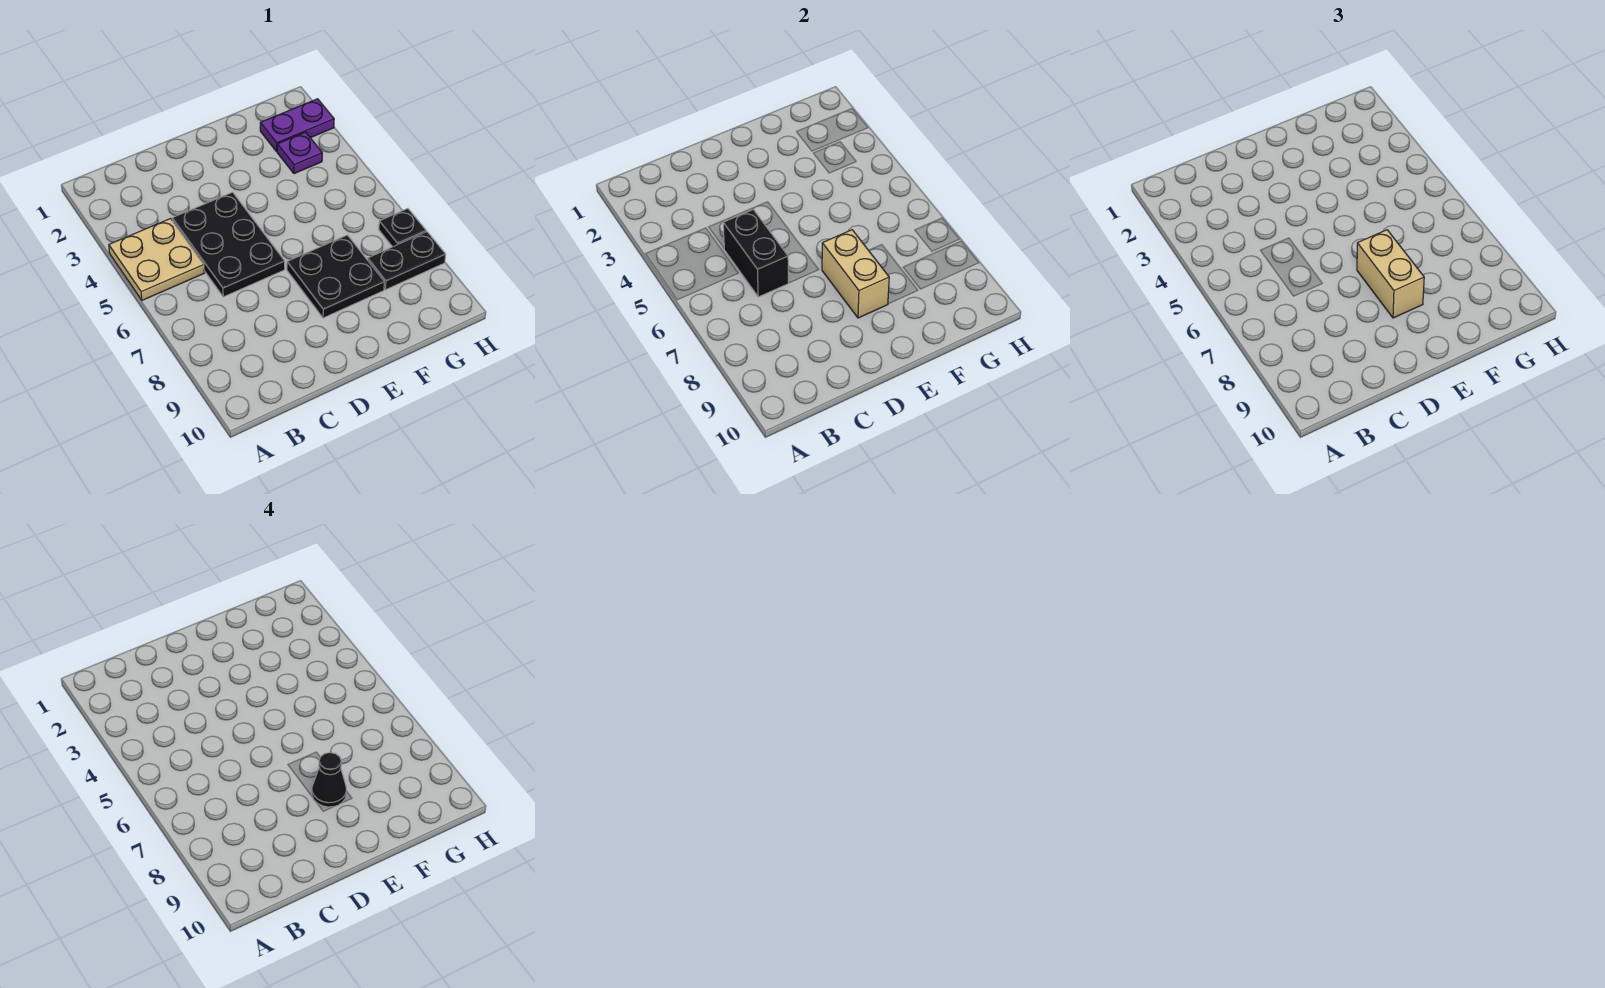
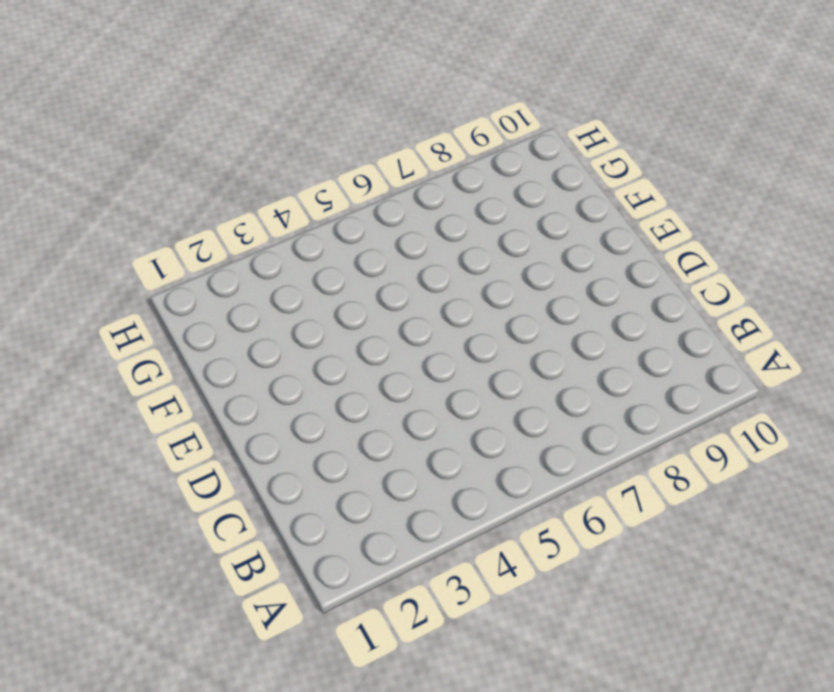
none -> tan plate A4:B5 level 1
none -> black plate C4:D6 level 1

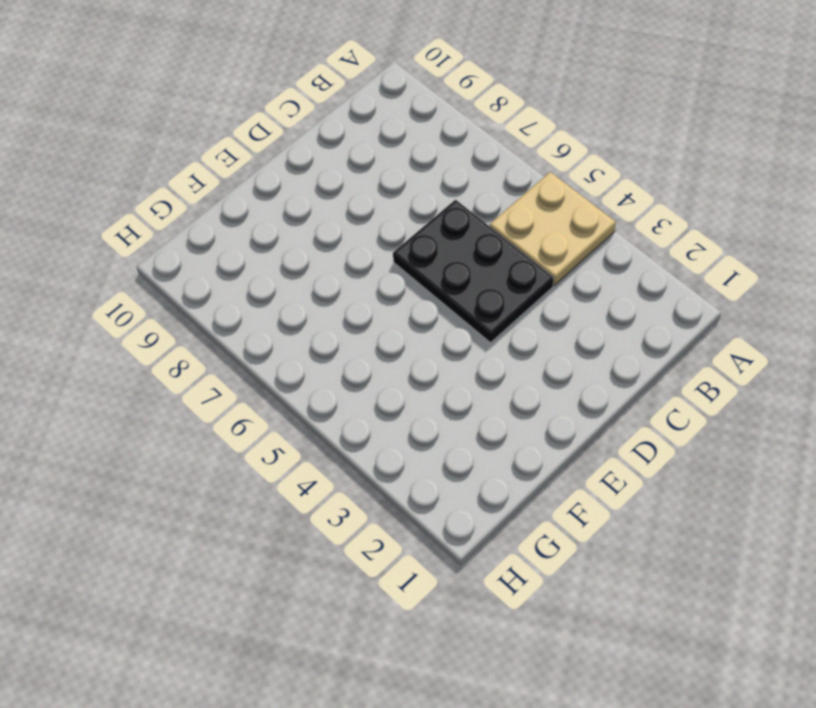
none -> black plate E7:F8 level 1
none -> purple plate G2:H2 level 1

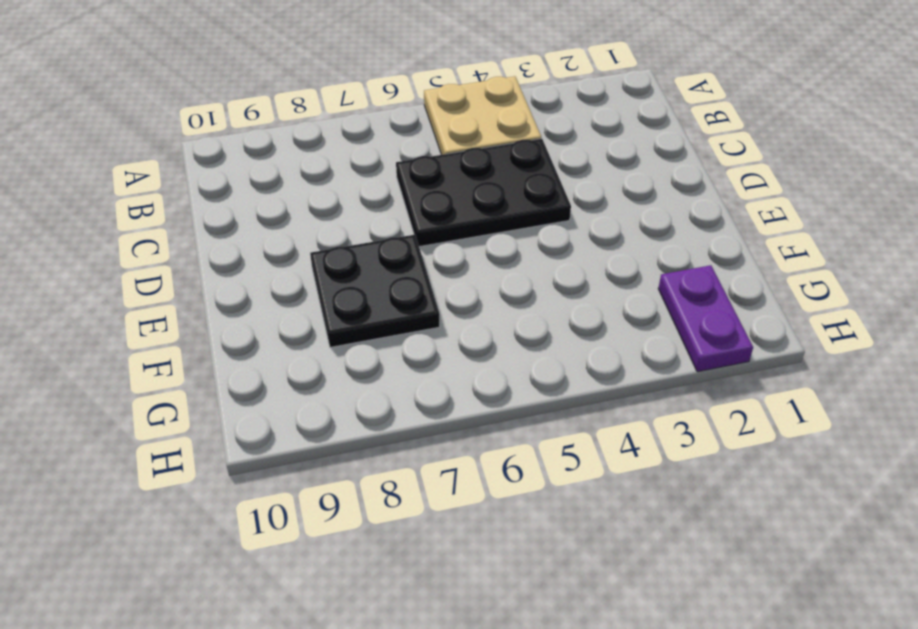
none -> purple plate G3 level 1
none -> black plate G8:H8 level 1

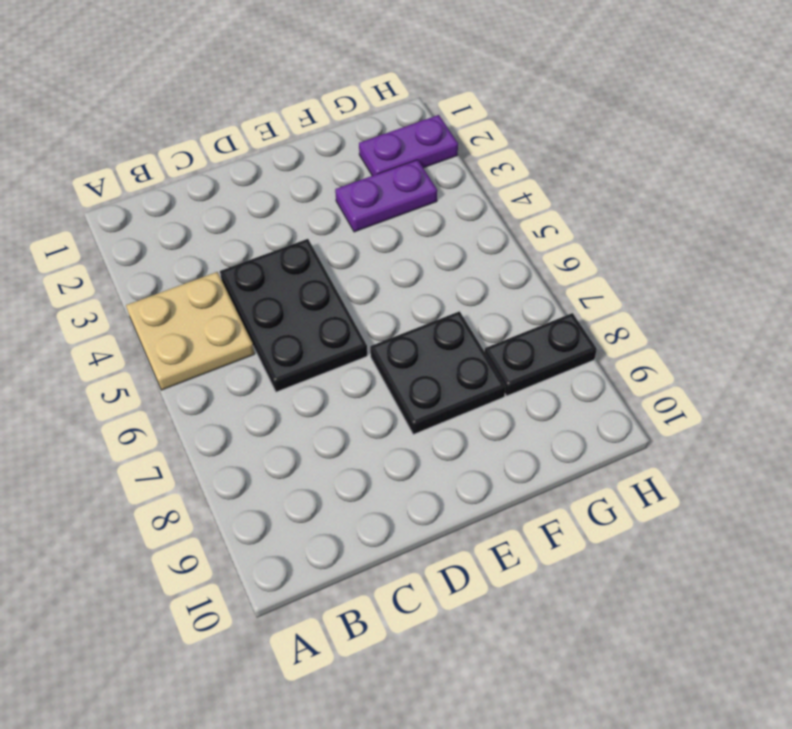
purple plate F3:G3 level 1 -> purple plate G3 level 1
none -> black plate H7 level 1
none -> black brick C5:C6 level 2

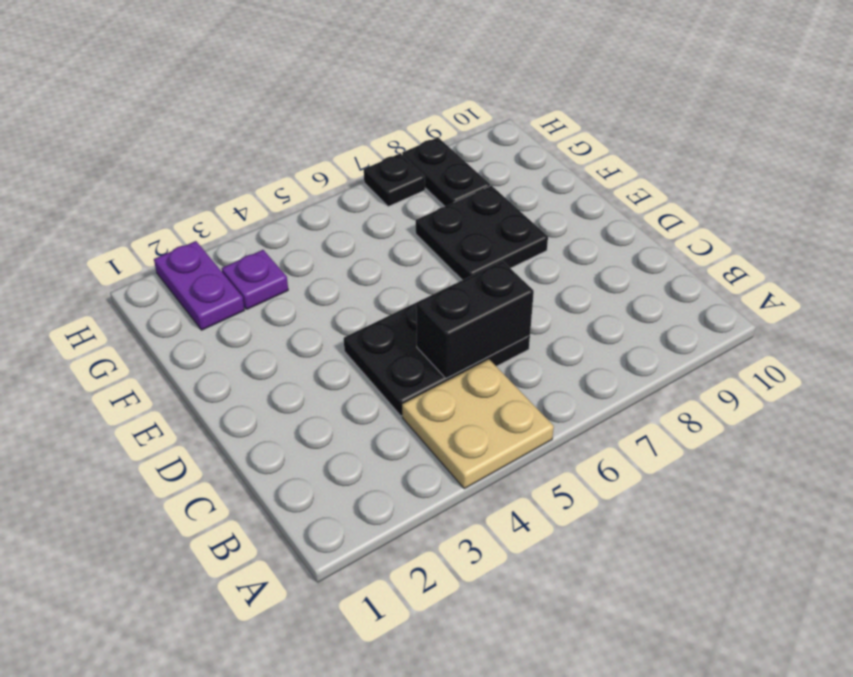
none -> tan brick E7:E8 level 2
none -> tan brick E7:E8 level 3

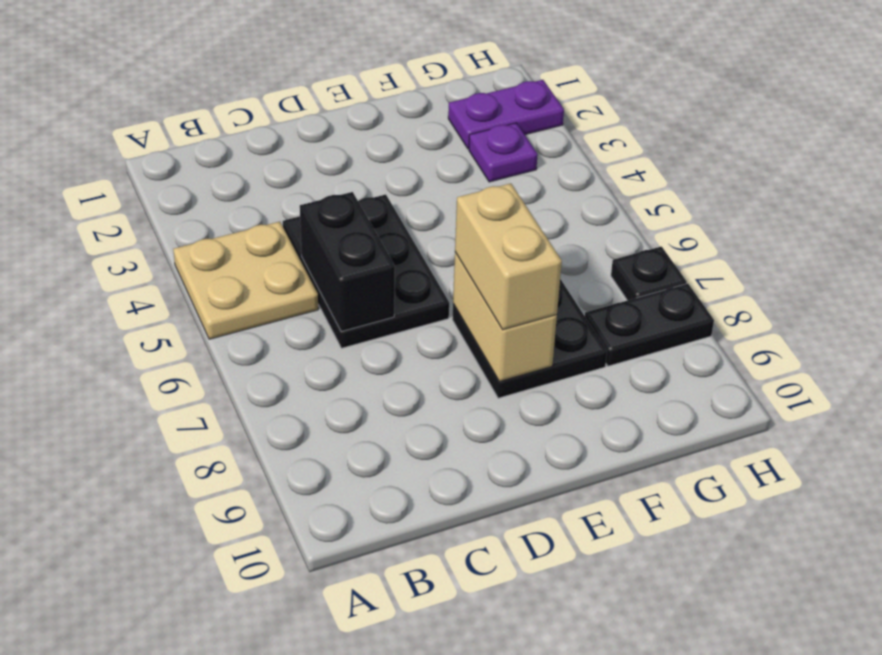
none -> black cone E8 level 4

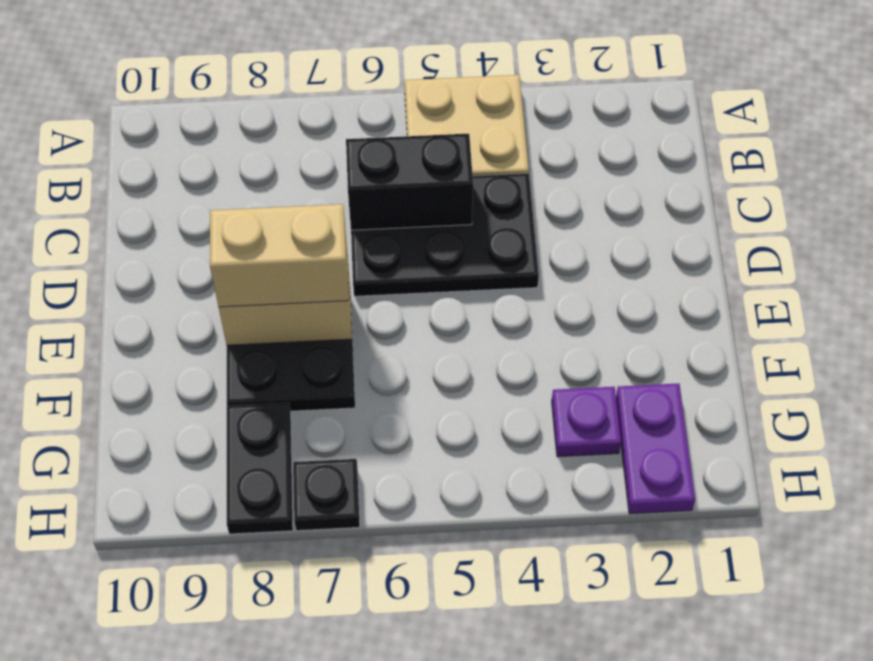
none -> black cone E8 level 4

